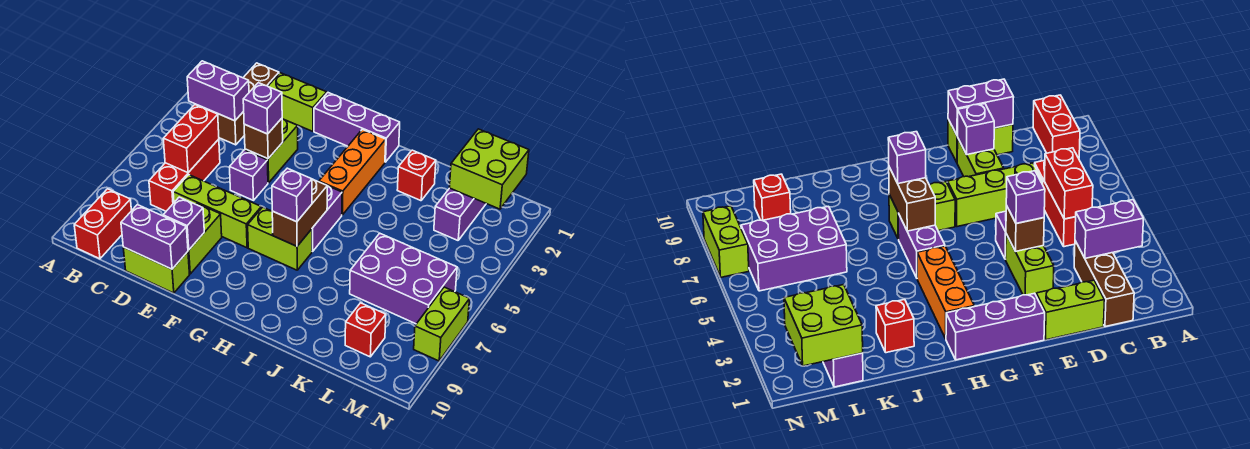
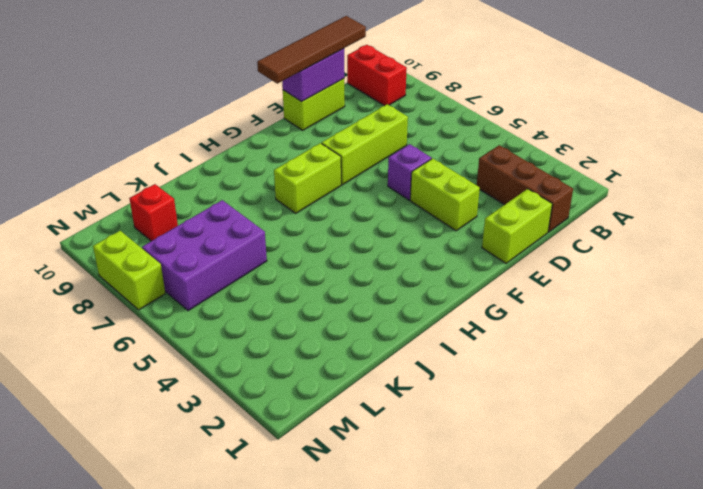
brown tile C10:F10 level 3 -> none
none -> red brick C5:C7 level 1
none -> lime brick E8:E9 level 1
none -> purple brick F1:H1 level 1

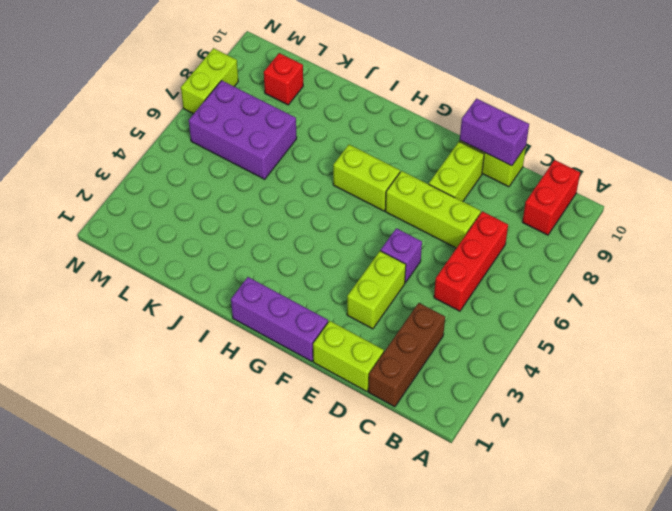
none -> orange brick H2:H4 level 1
none -> purple brick H5:H6 level 1
none -> red brick J2 level 1

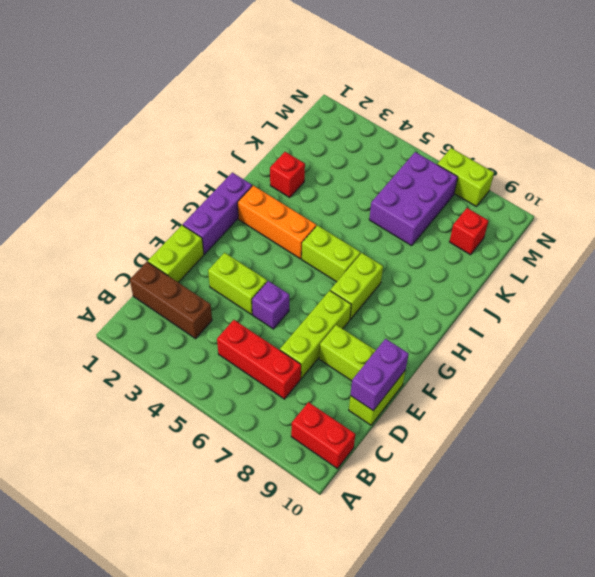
lime brick H5:H6 level 1 -> purple brick H5:H6 level 1
none -> purple brick L1:L3 level 1
none -> purple brick B3:C3 level 2
none -> red brick C5:C6 level 2

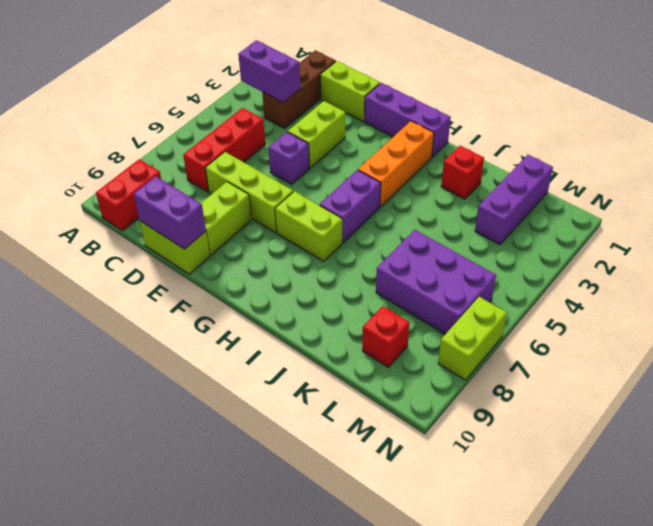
none -> red brick C5:C6 level 2
none -> brown brick E4 level 2
none -> purple brick E9 level 2

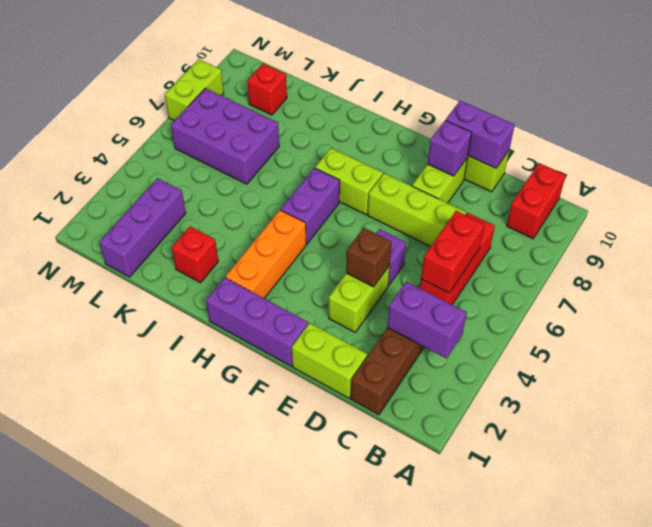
none -> brown brick H6:H7 level 2
none -> lime brick L1:M2 level 2
none -> purple brick E4 level 3

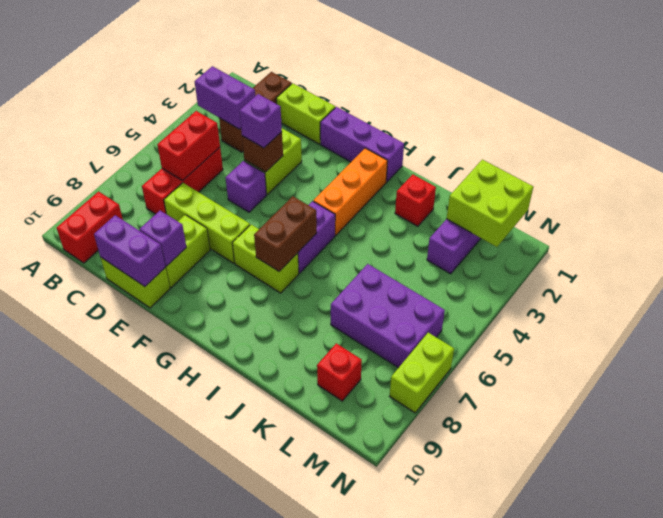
none -> purple brick H7 level 3

